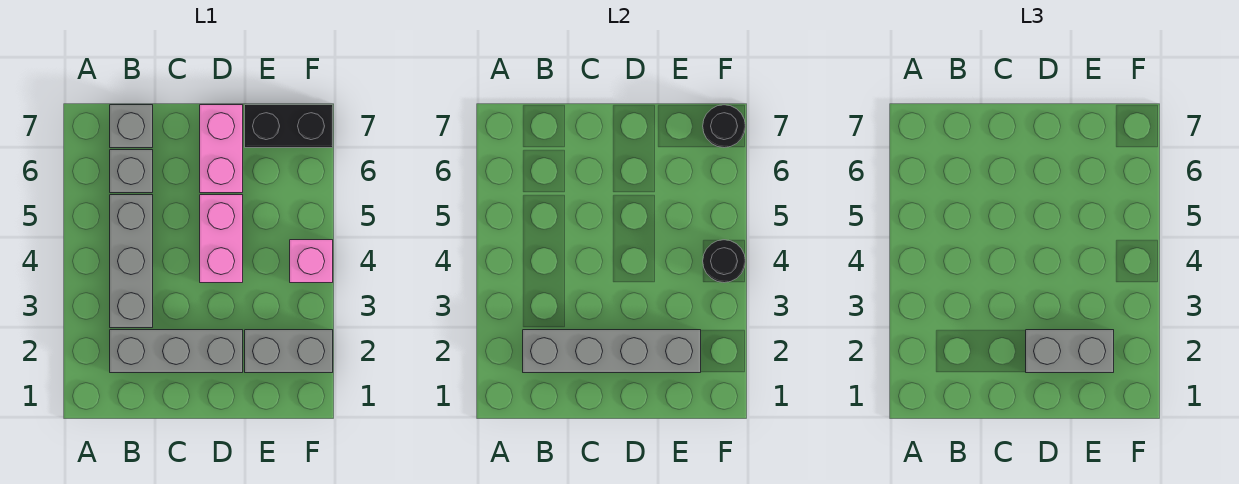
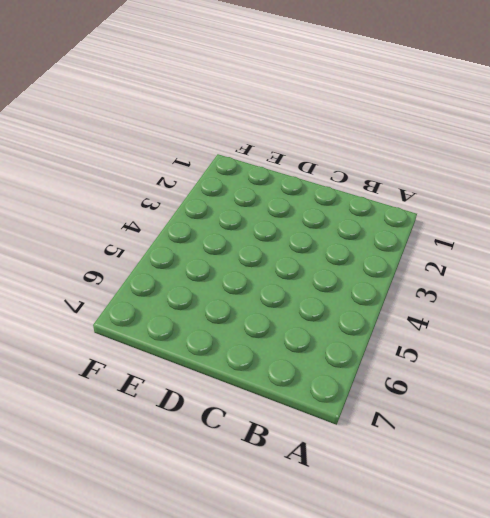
none -> grey brick B2:D2 level 1
none -> grey brick B3:B5 level 1
none -> grey brick B6 level 1

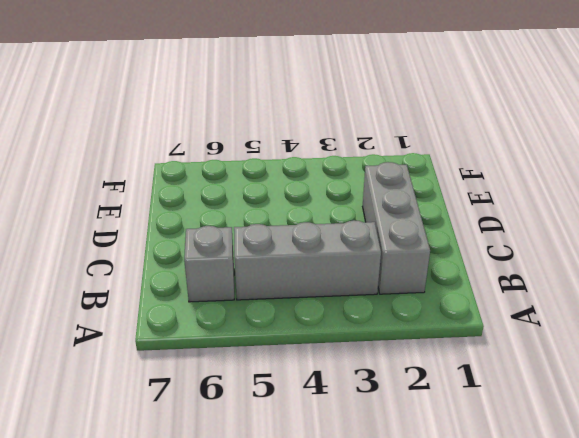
none -> grey brick B7 level 1
none -> pink brick D4:D5 level 1
none -> pink brick D6:D7 level 1

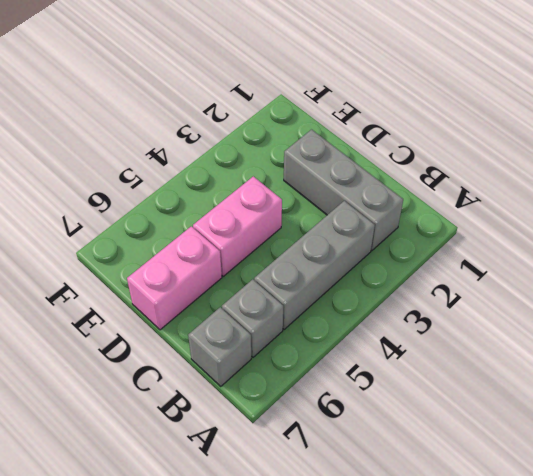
none -> grey brick E2:F2 level 1
none -> black brick E7:F7 level 1
none -> pink brick F4 level 1

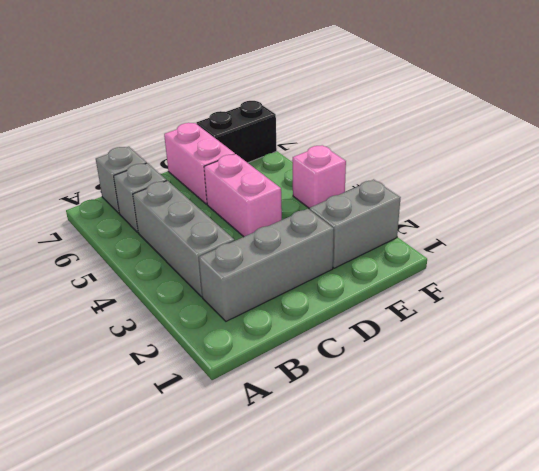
none -> grey brick B2:E2 level 2
none -> black round brick F4 level 2
none -> black round brick F7 level 2

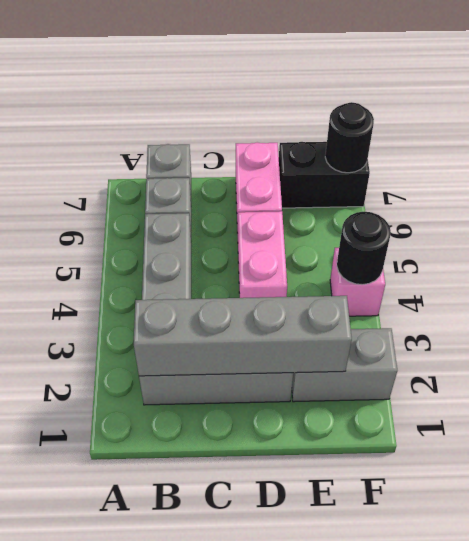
none -> grey brick D2:E2 level 3

